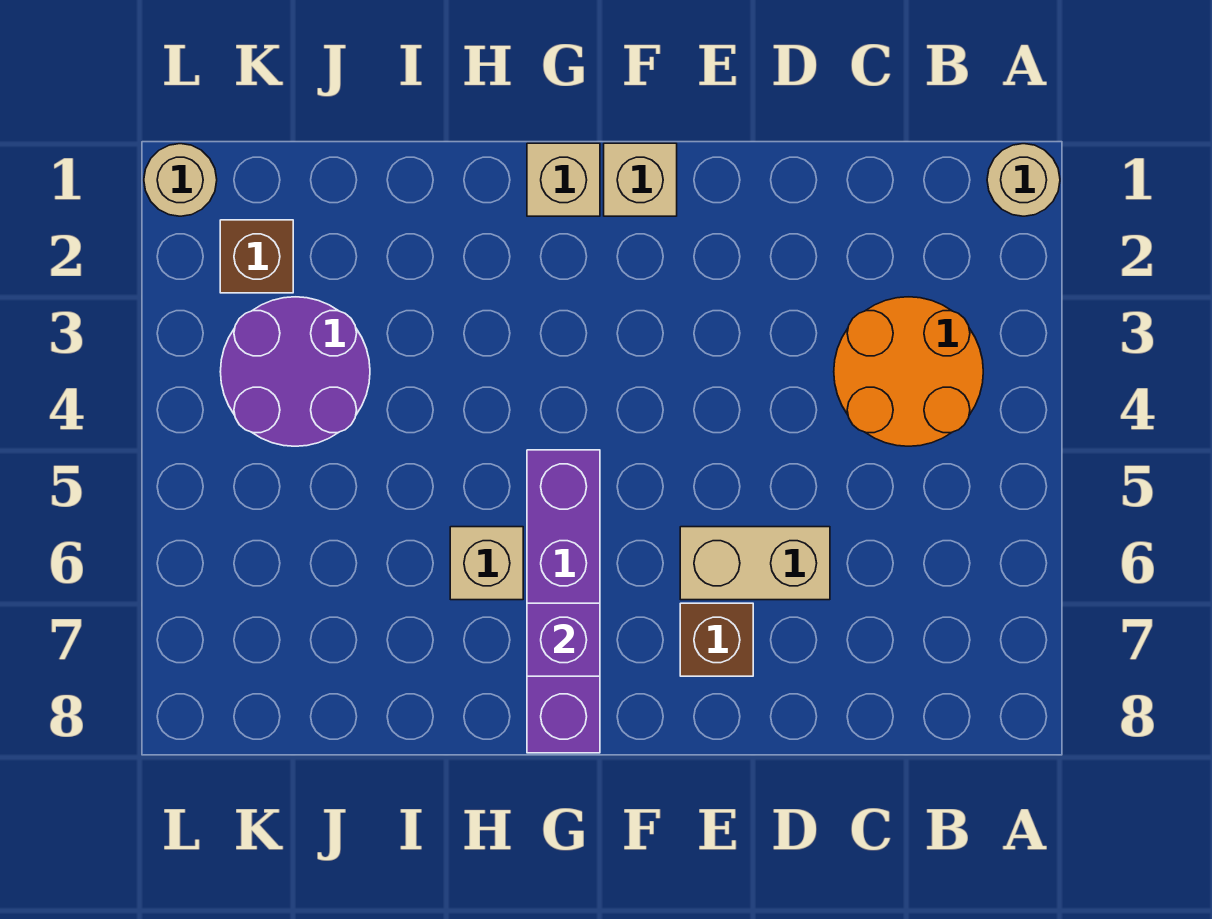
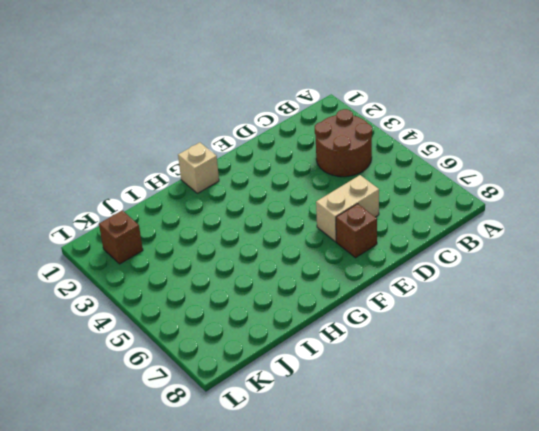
brown round brick B3:C4 level 1 -> orange round brick B3:C4 level 1
none -> tan round brick A1 level 1
none -> tan brick F1 level 1
none -> purple brick G5:G8 level 1

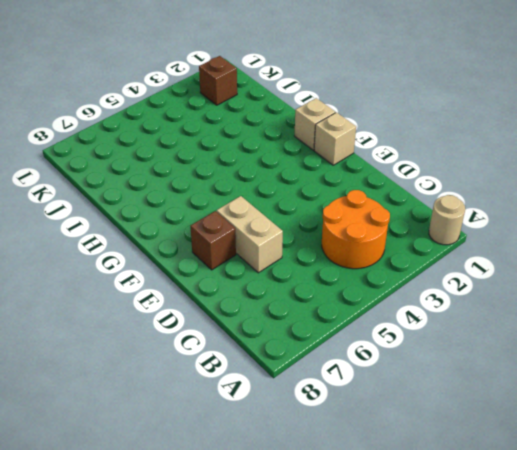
none -> purple brick G5:G8 level 1
none -> tan brick H6 level 1
none -> purple round brick J3:K4 level 1

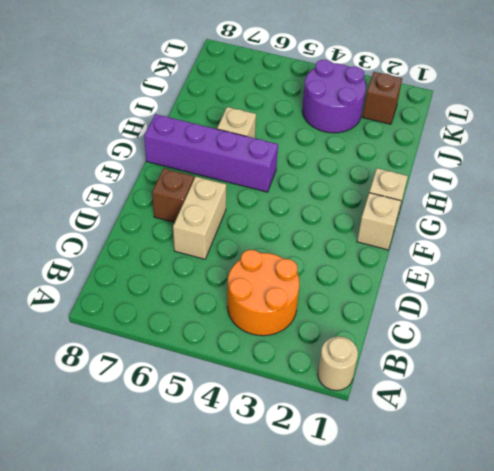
none -> tan round brick L1 level 1
none -> purple brick G7 level 2

